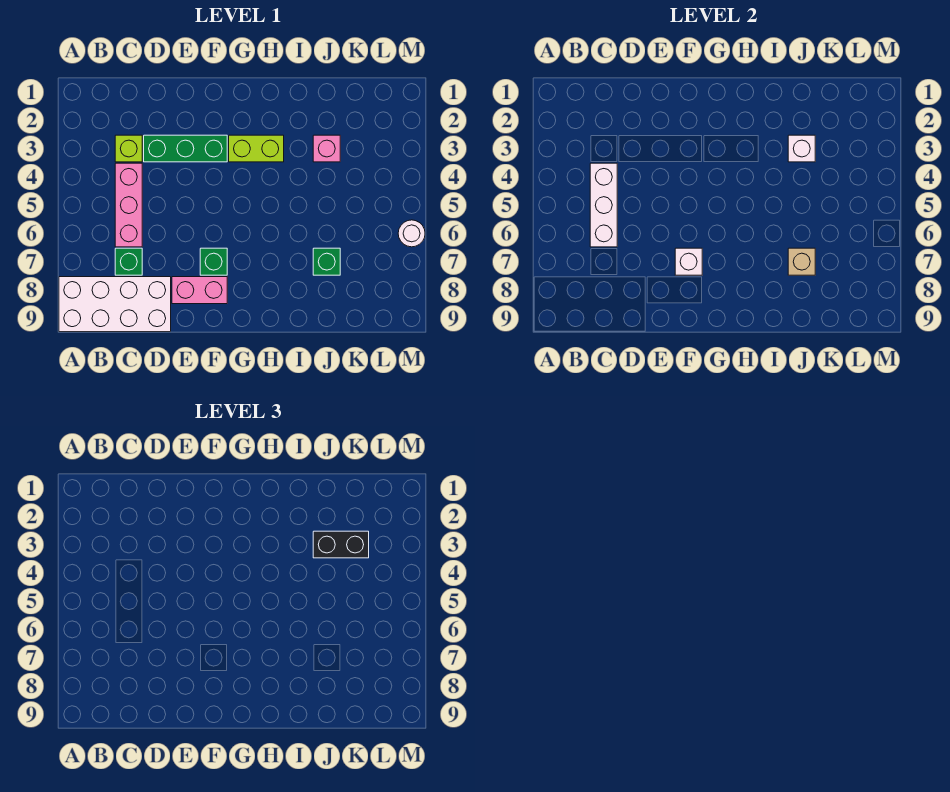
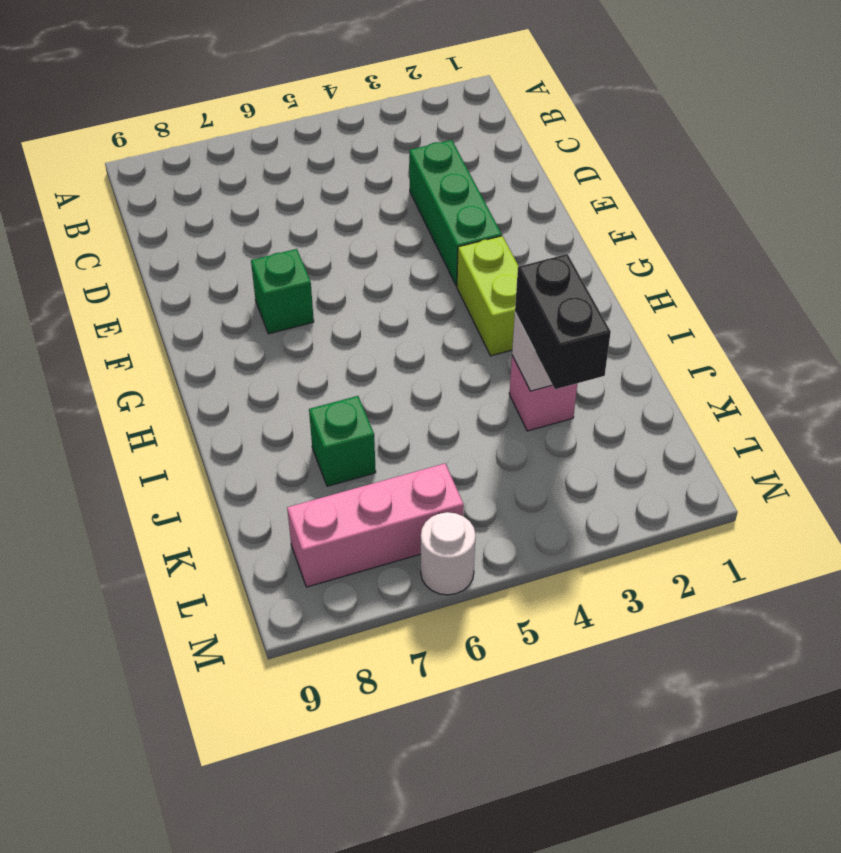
pink brick L6:L8 level 1 -> pink brick C4:C6 level 1
none -> white brick A8:D9 level 1
none -> lime brick C3 level 1
none -> green brick C7 level 1

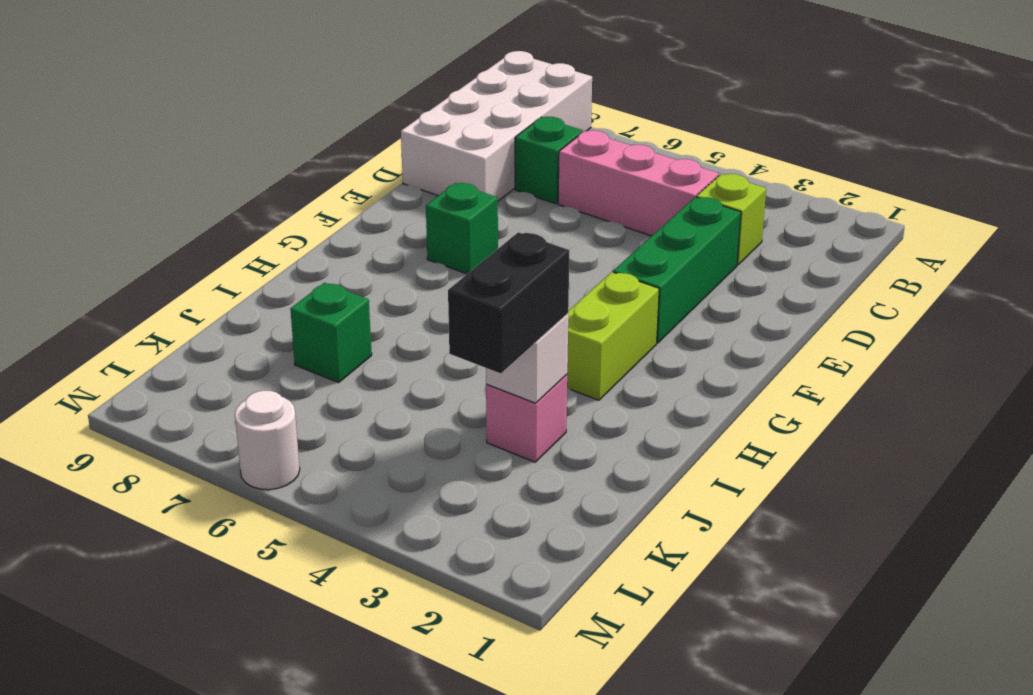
none -> pink brick E8:F8 level 1
none -> white brick C4:C6 level 2
none -> white brick F7 level 2

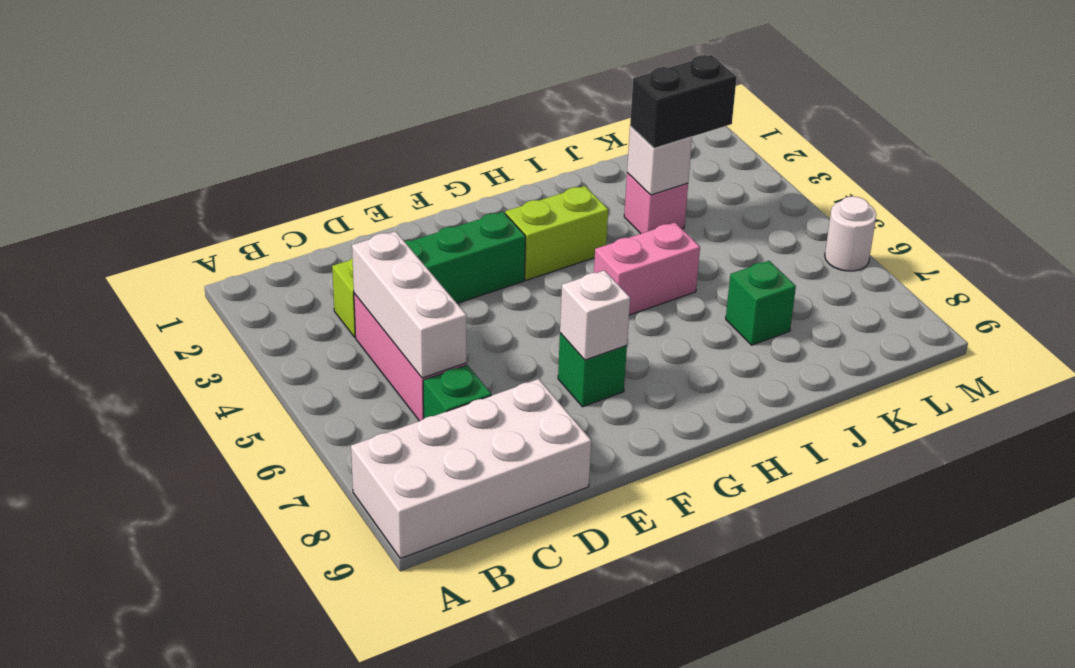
pink brick H5:I5 level 1 -> pink brick E8:F8 level 1
none -> tan brick J7 level 2

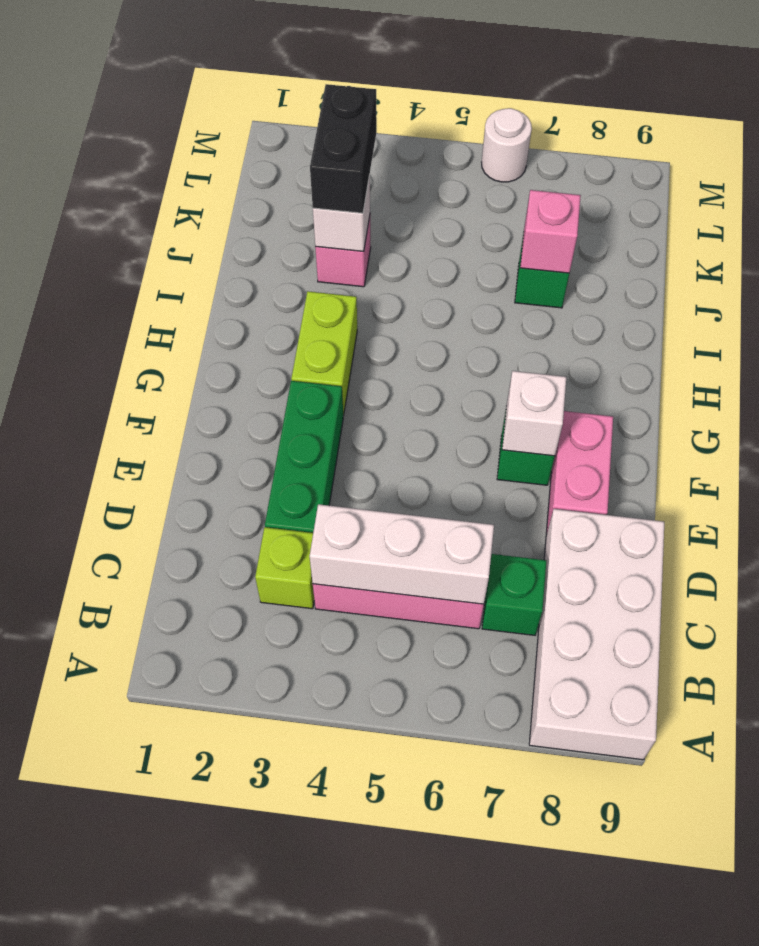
pink brick J7 level 2 -> tan brick J7 level 2

